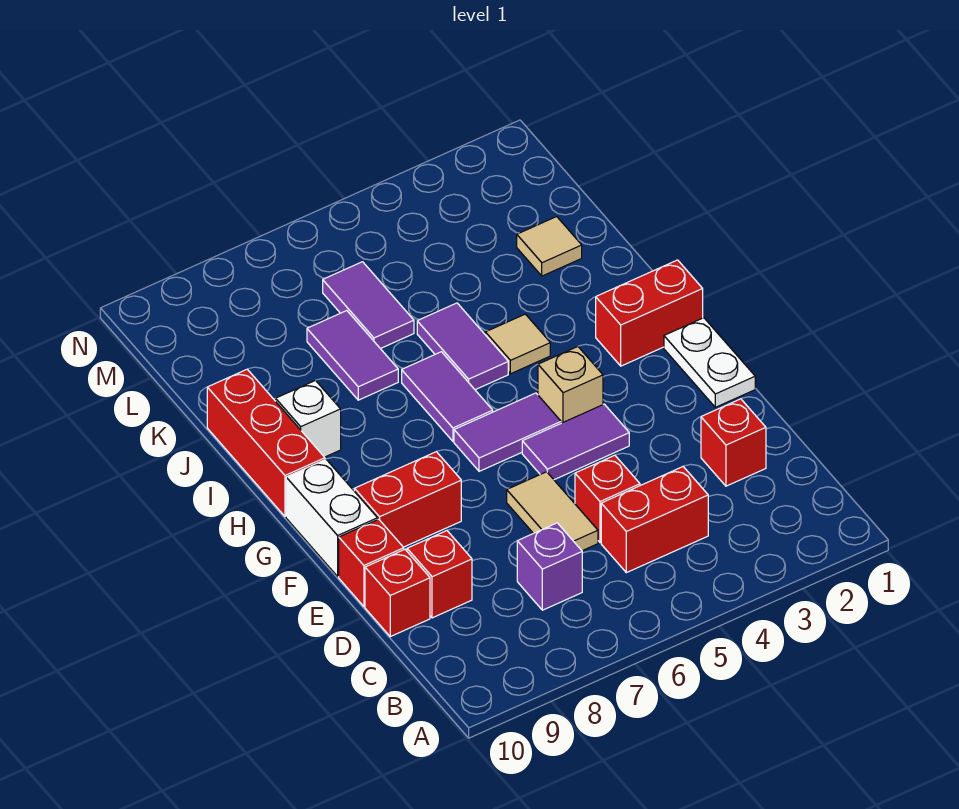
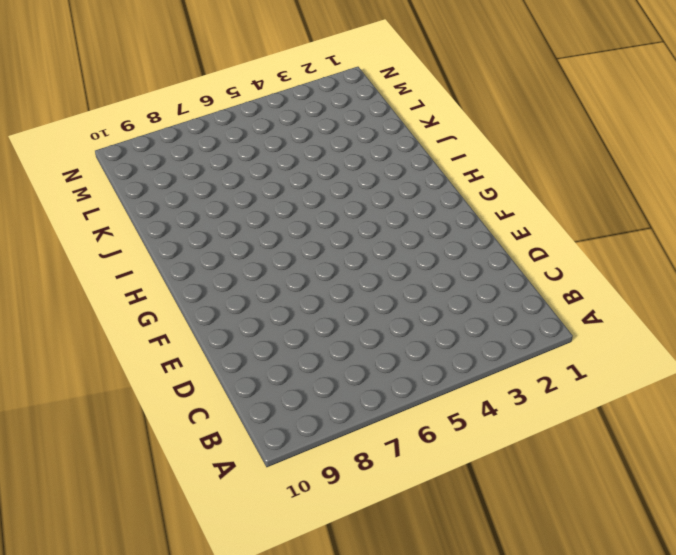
none -> red brick C4:C5 level 1
none -> purple brick C7 level 1
none -> red brick D2 level 1

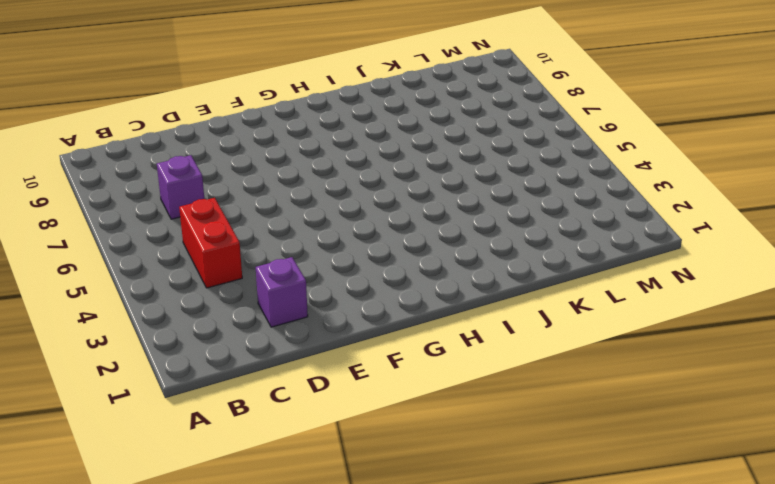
purple brick D2 level 1 -> red brick D2 level 1
none -> red brick D5 level 1
none -> tan tile D6:E6 level 1
none -> red brick D9 level 1

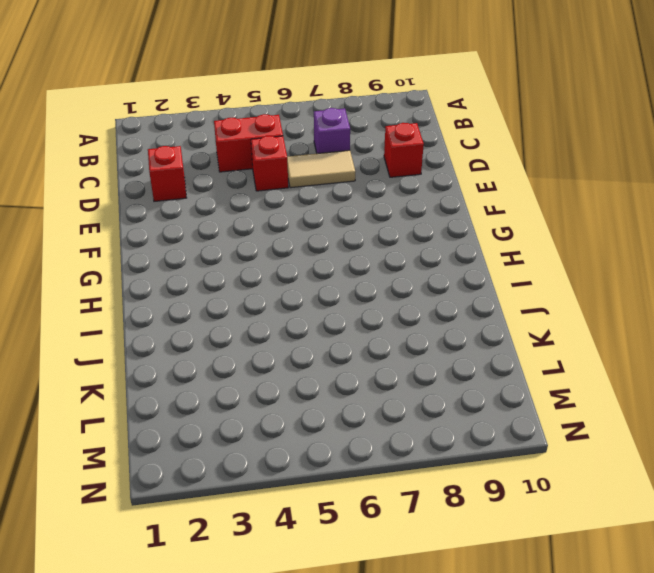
tan tile D6:D7 level 1 -> tan tile D6:E6 level 1
none -> red brick D10 level 1
none -> red brick E10 level 1
none -> white plate F1:G1 level 1

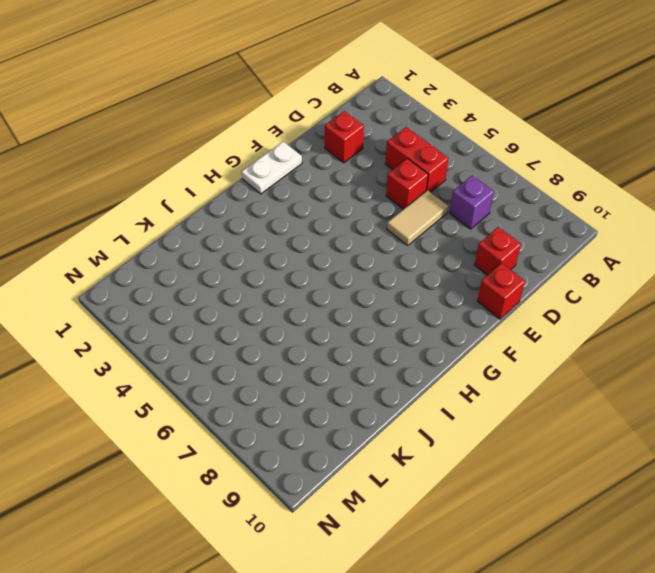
none -> red brick D10 level 1
none -> purple tile F4:F5 level 1
none -> red brick F8:F9 level 1

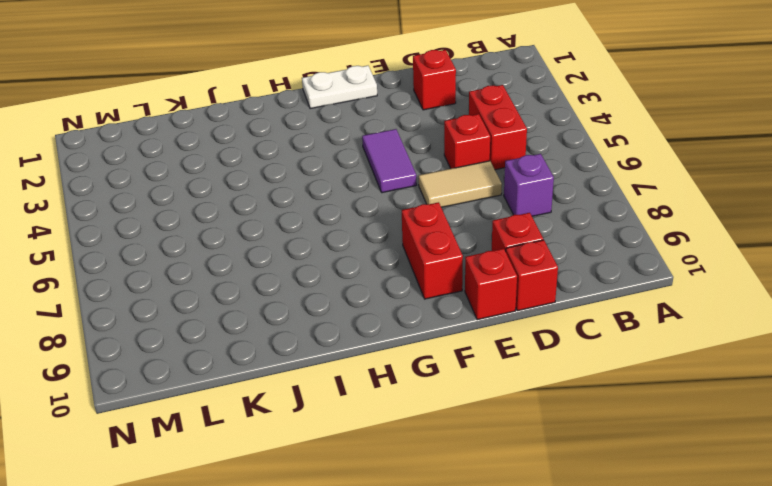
none -> white brick F10:G10 level 1
none -> tan brick G4 level 1
none -> purple tile G5:G6 level 1

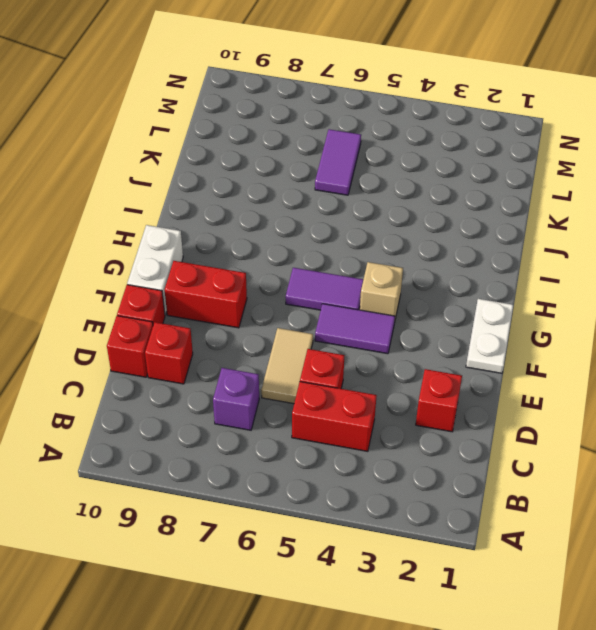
none -> red brick H1:H2 level 1
none -> purple tile H6:I6 level 1
none -> red brick H10:J10 level 1

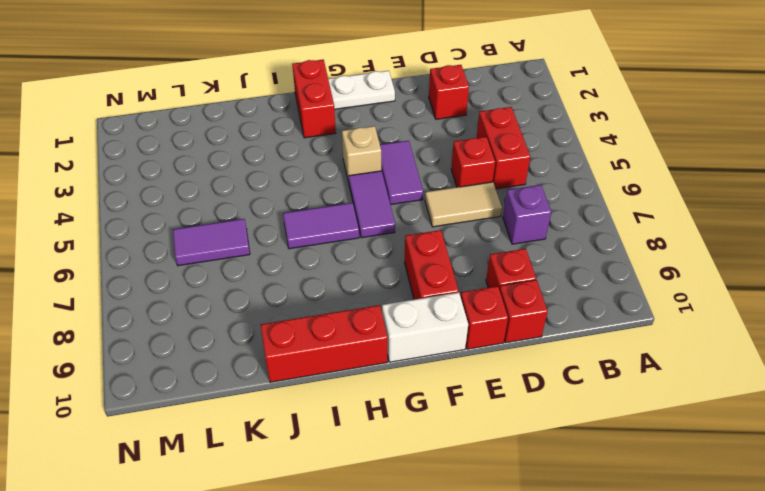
none -> tan tile I4 level 1
none -> purple tile I5:J5 level 1
none -> white brick I9 level 1

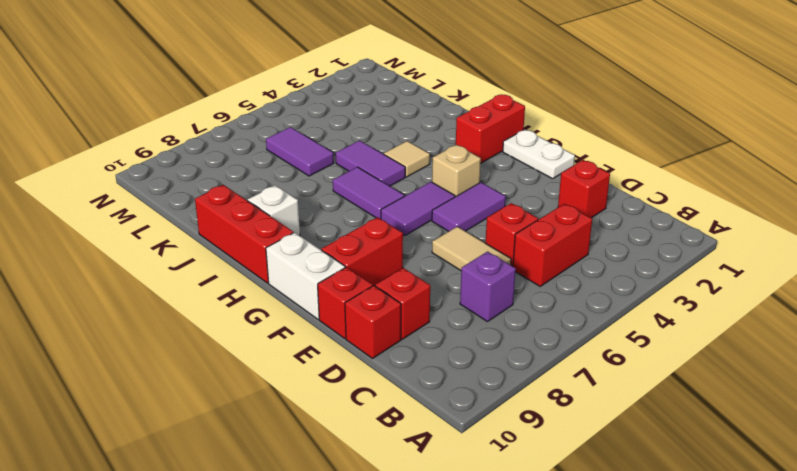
none -> purple tile J7:K7 level 1
none -> tan tile K2 level 1

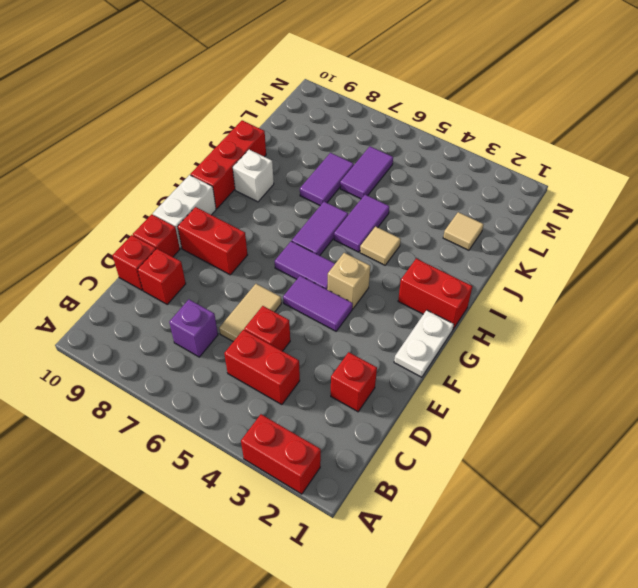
red brick A2:A3 level 1 -> none

